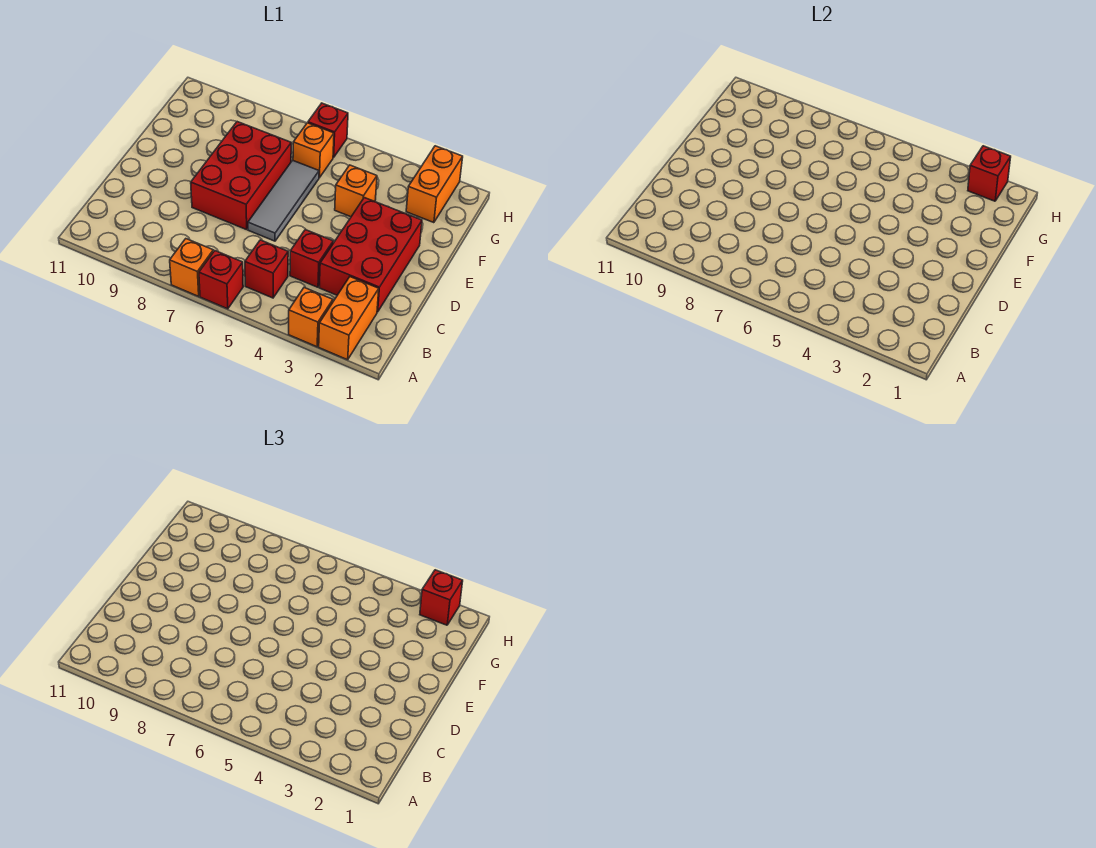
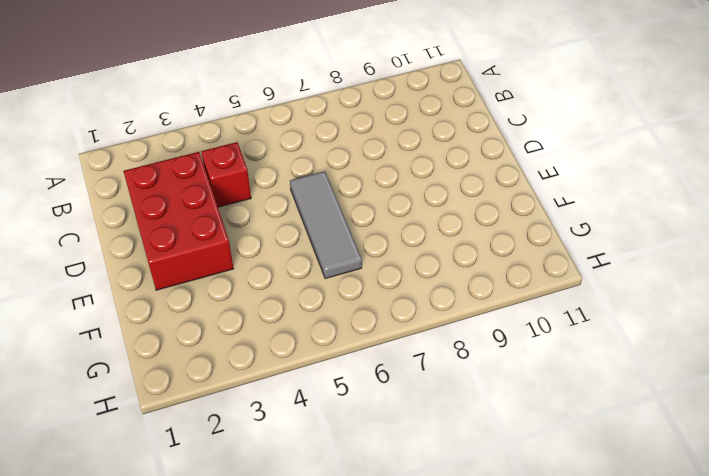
none -> orange brick A2:B2 level 1
none -> orange brick A3 level 1
none -> red brick A6 level 1

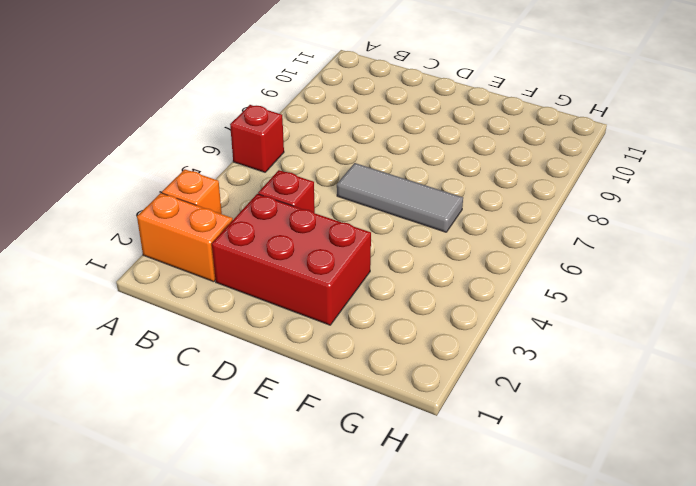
none -> orange brick A7 level 1
none -> red brick B5 level 1
none -> red brick D7:F8 level 1

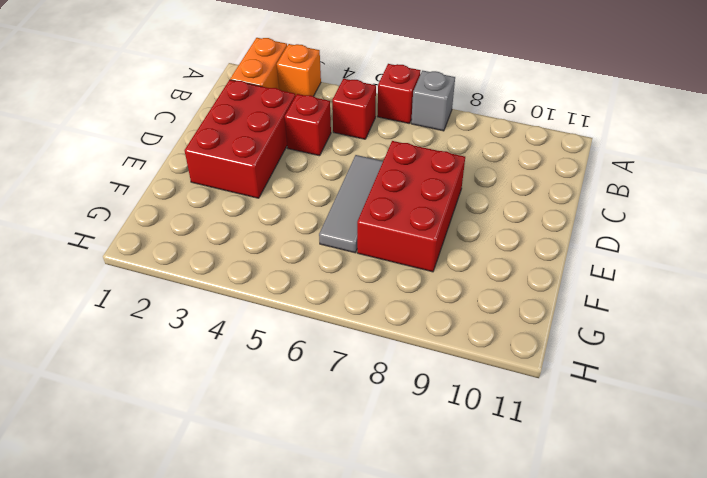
grey brick A7 level 1 -> orange brick A7 level 1
none -> orange brick F4 level 1
none -> orange brick G2:H2 level 1
none -> orange brick G6 level 1

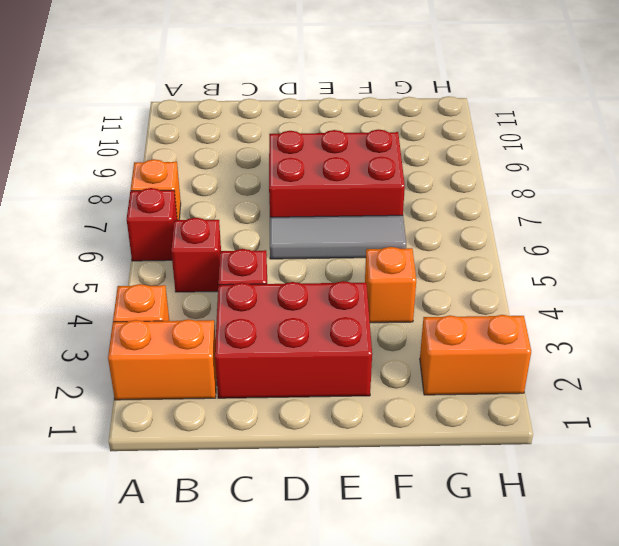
none -> orange brick G6 level 1
none -> red brick H6 level 1
none -> red brick H2 level 2

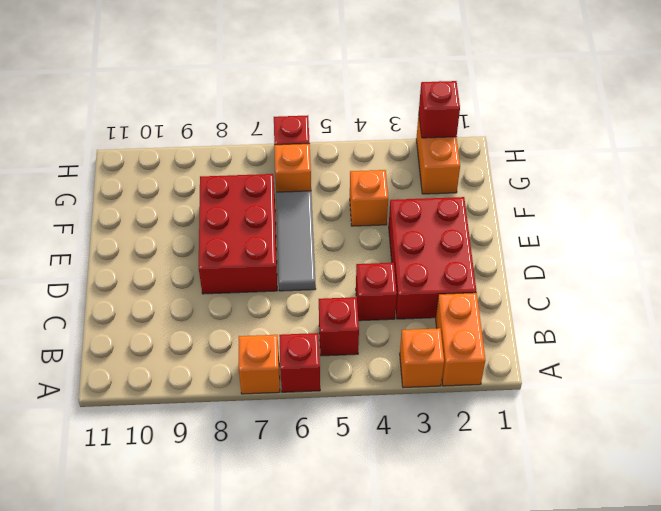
none -> red brick H2 level 3

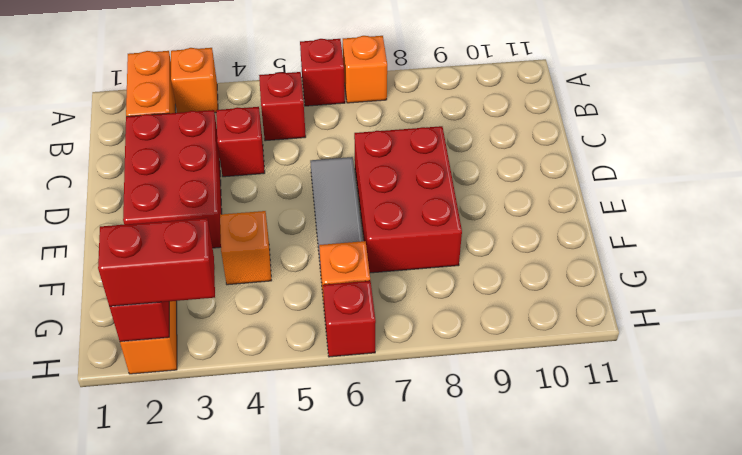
red brick H2:H3 level 3 -> red brick H2 level 3

